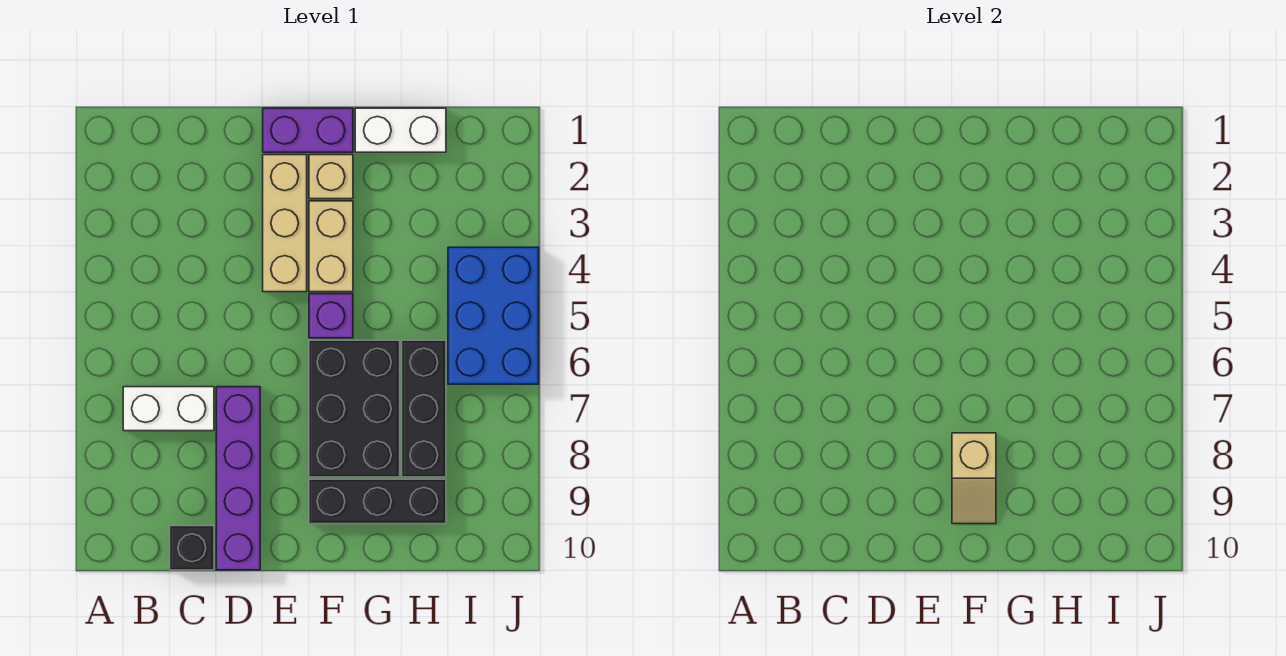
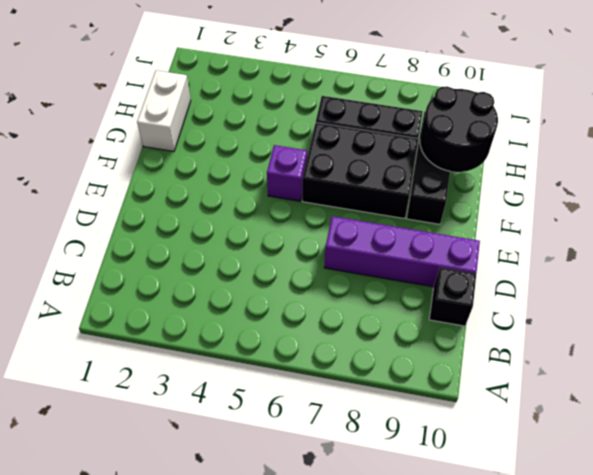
black round brick G9:H10 level 2 -> none
none -> white brick B7:C7 level 1
none -> purple brick E1:F1 level 1
none -> tan brick E2:E4 level 1

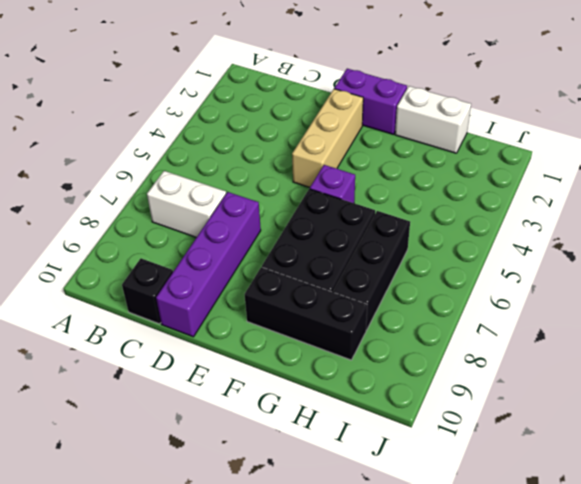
none -> tan brick F2 level 1
none -> tan brick F3:F4 level 1
none -> blue brick I4:J6 level 1

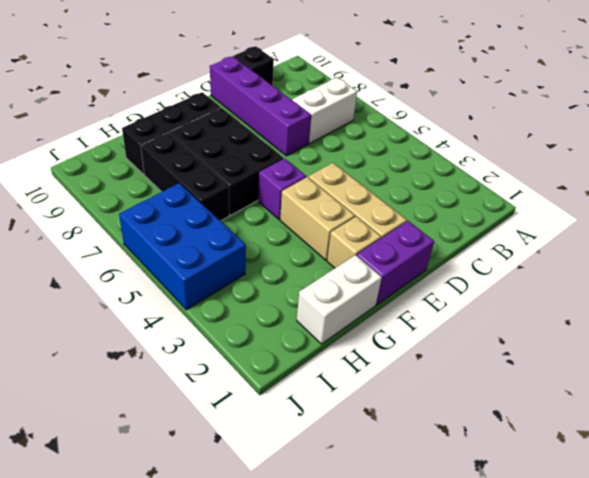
none -> tan slope F8:F9 level 2 top 8

